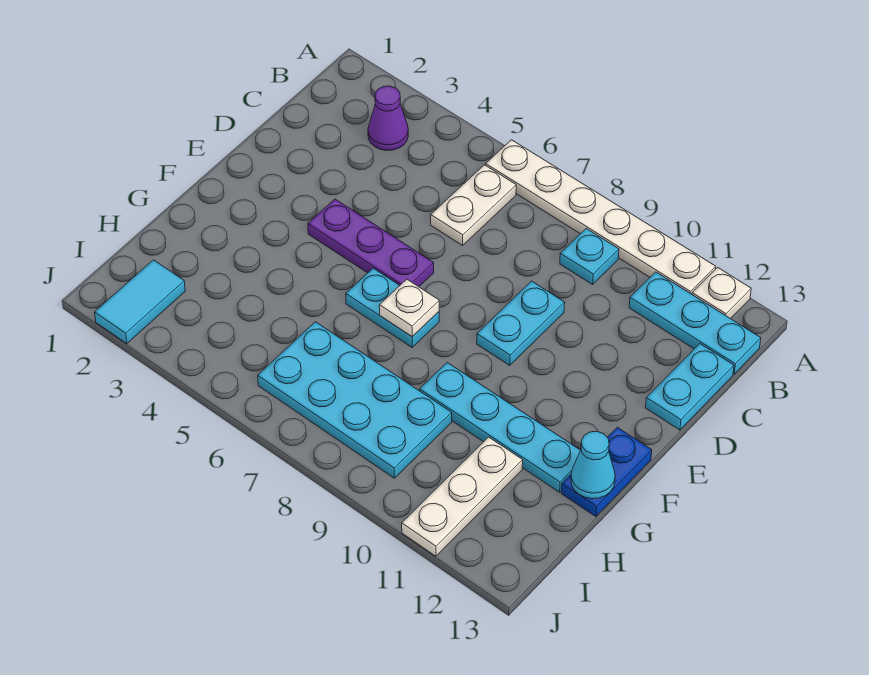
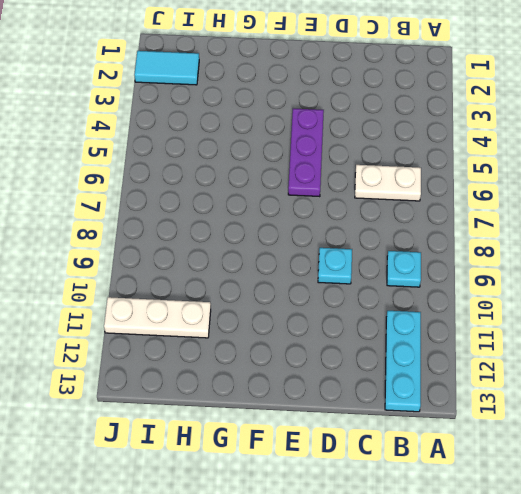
cyan plate D9 level 1 -> cyan plate D9:E9 level 1
none -> white plate A6:A11 level 1
none -> white plate A12 level 1
none -> purple cone B3 level 1

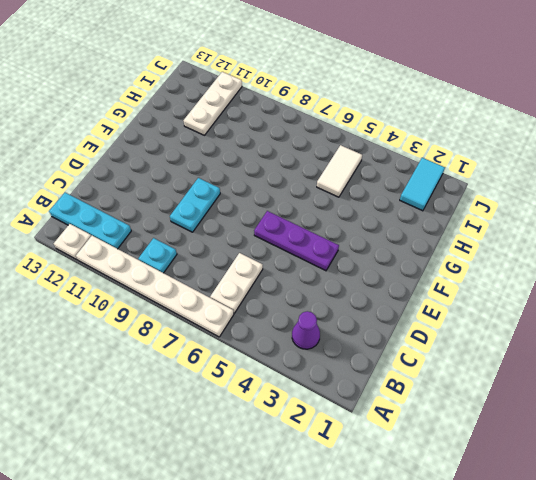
white tile H5:I5 level 1 -> none
none -> cyan plate C13:D13 level 1
none -> cyan plate F6:F7 level 1
none -> blue plate F13:G13 level 1

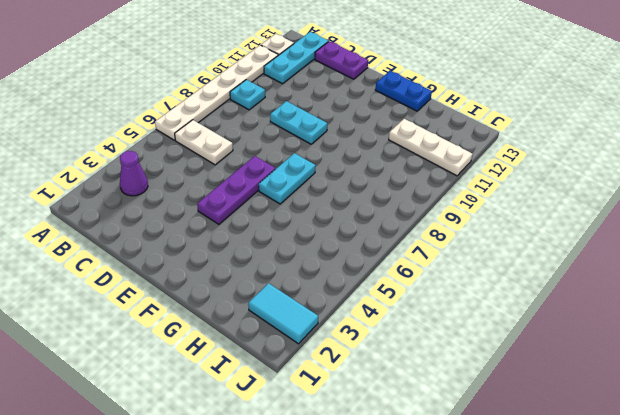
purple plate C13:D13 level 1 -> cyan plate C13:D13 level 1
none -> cyan plate G9:G12 level 1
none -> cyan plate H6:I9 level 1
none -> white plate F7 level 2

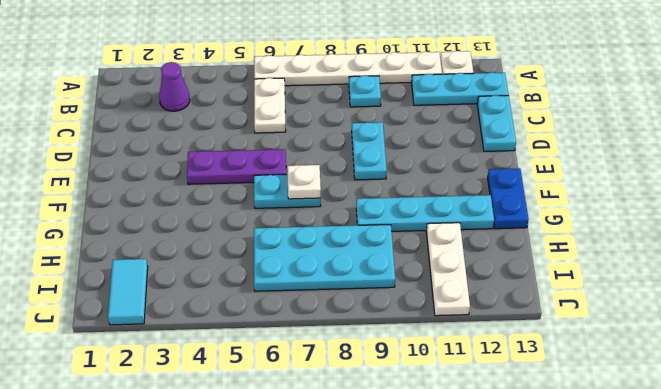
none -> cyan cone G13 level 2

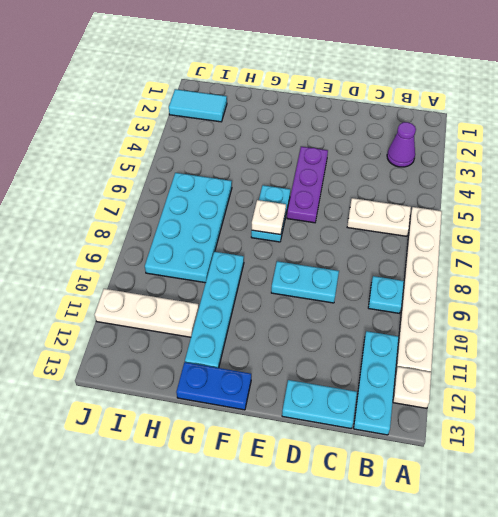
none -> cyan cone G13 level 2

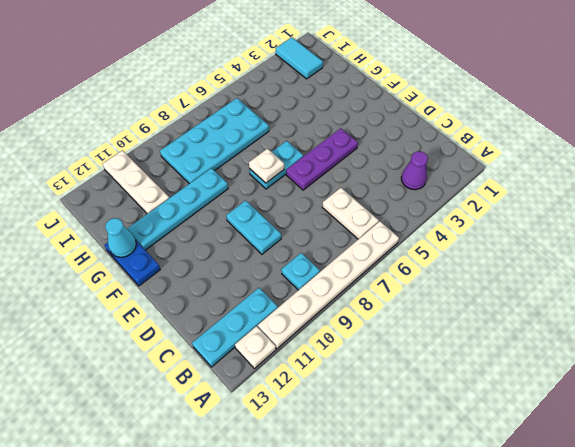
none -> cyan plate C13:D13 level 1

